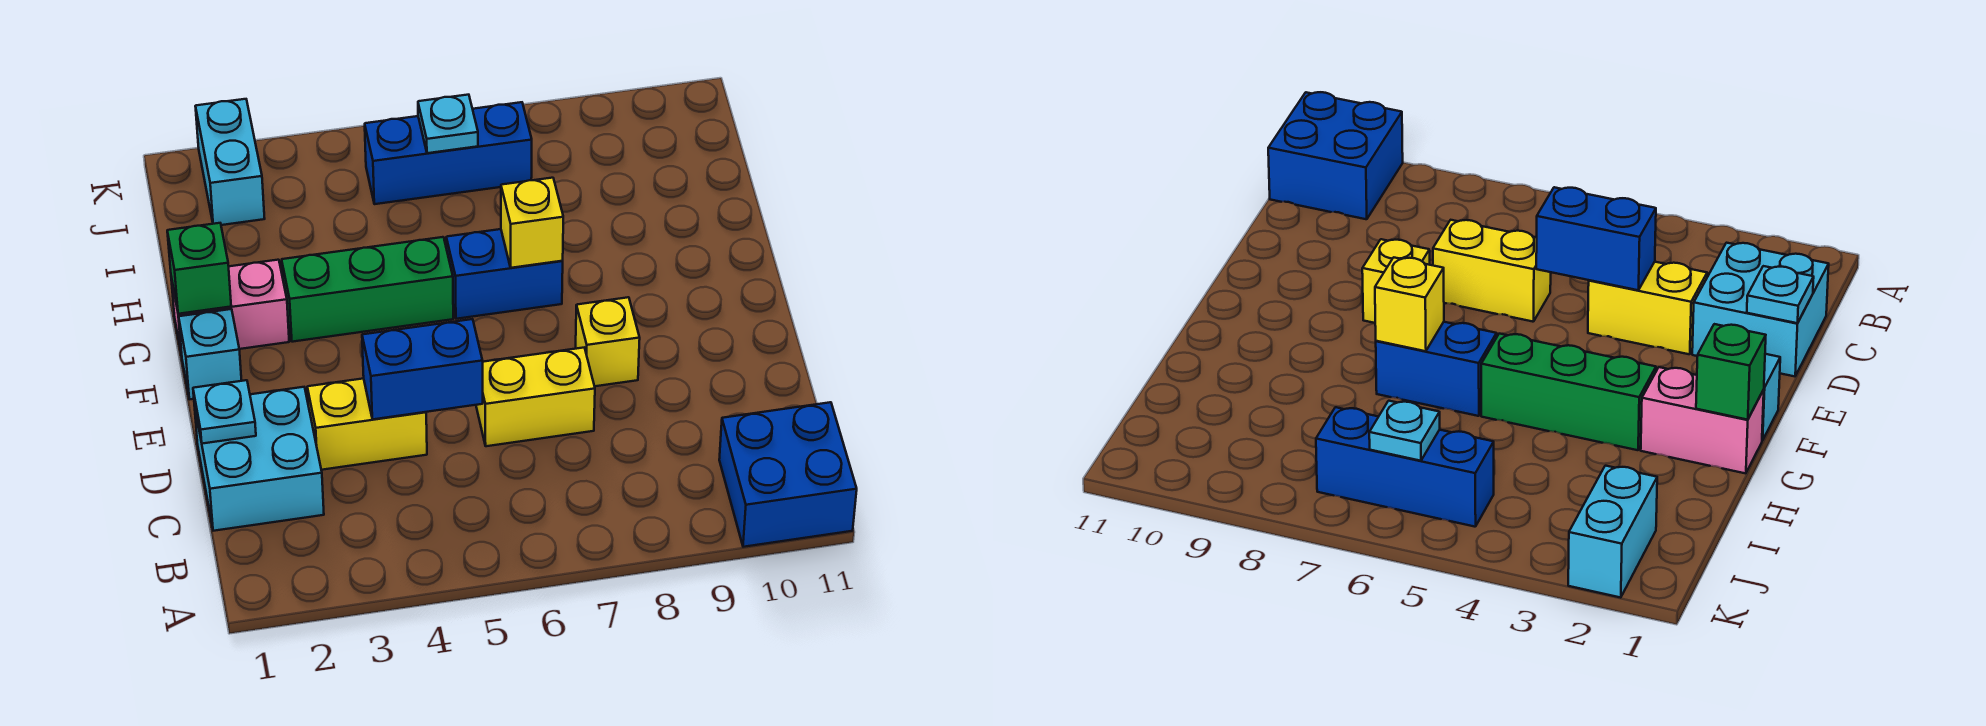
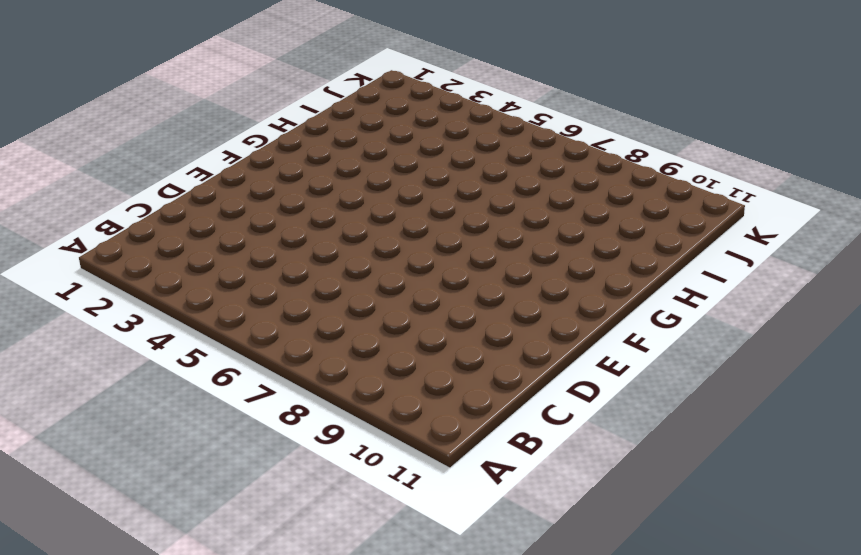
none -> blue brick A10:B11 level 1
none -> cyan brick C1:D2 level 1
none -> yellow brick D3:D4 level 1

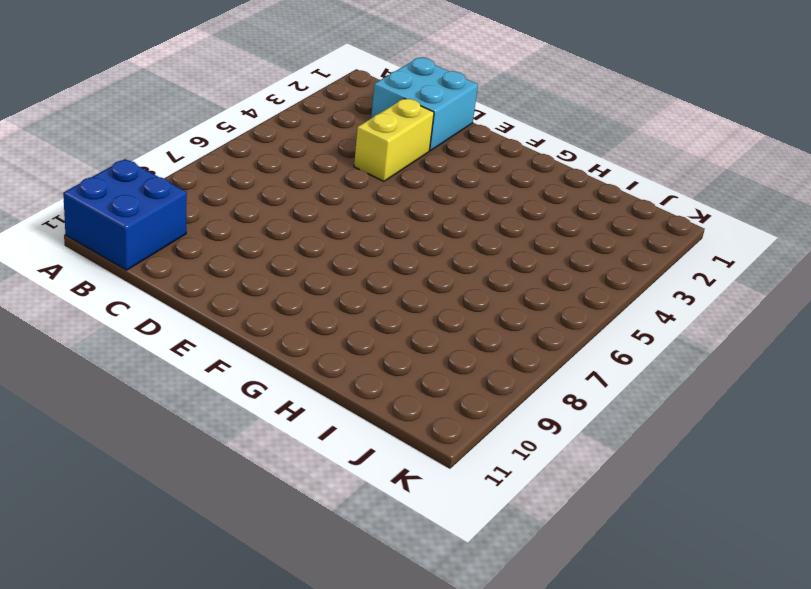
none -> yellow brick D6:D7 level 1
none -> yellow brick E8 level 1
none -> cyan brick F1 level 1

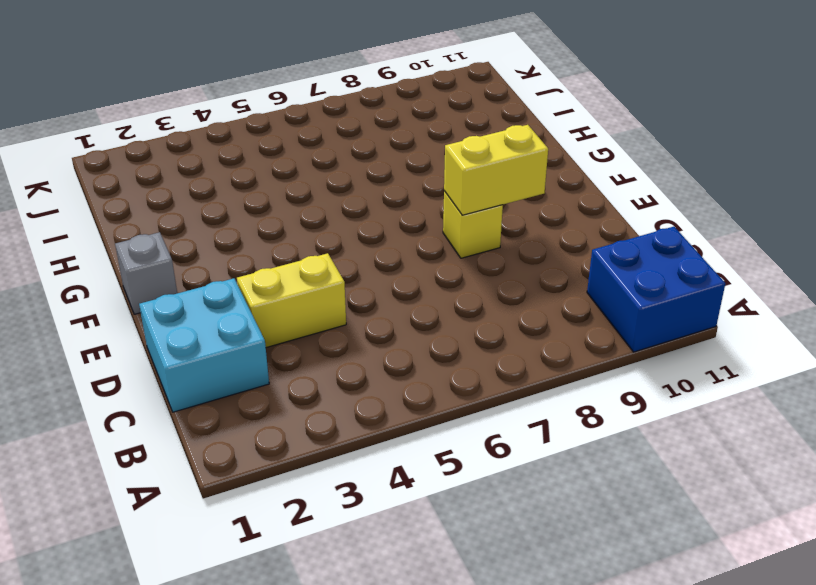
yellow brick E8:E9 level 2 -> yellow brick D6:D7 level 1
grey brick F1 level 1 -> cyan brick F1 level 1
none -> pink brick G1:G2 level 1
none -> green brick G3:G5 level 1
none -> blue brick G6:G7 level 1

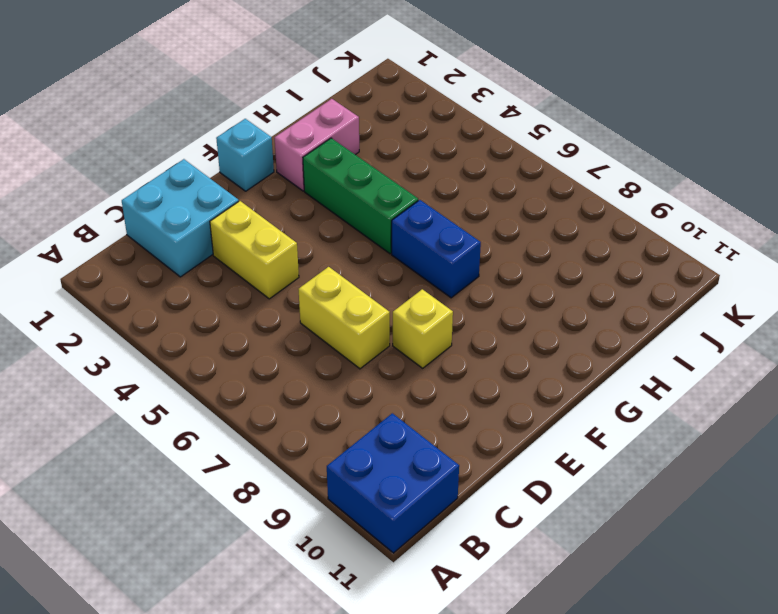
pink brick G2:H2 level 1 -> pink brick G1:G2 level 1
none -> cyan brick J2:K2 level 1
none -> blue brick J5:J7 level 1
none -> cyan plate D1 level 2

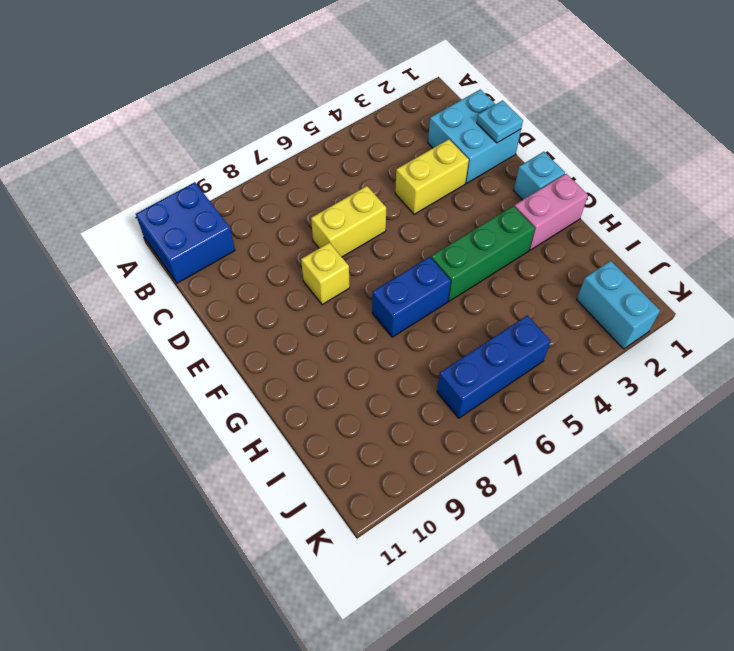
none -> blue brick D4:D5 level 2
none -> green brick G1 level 2
none -> yellow brick G7 level 2

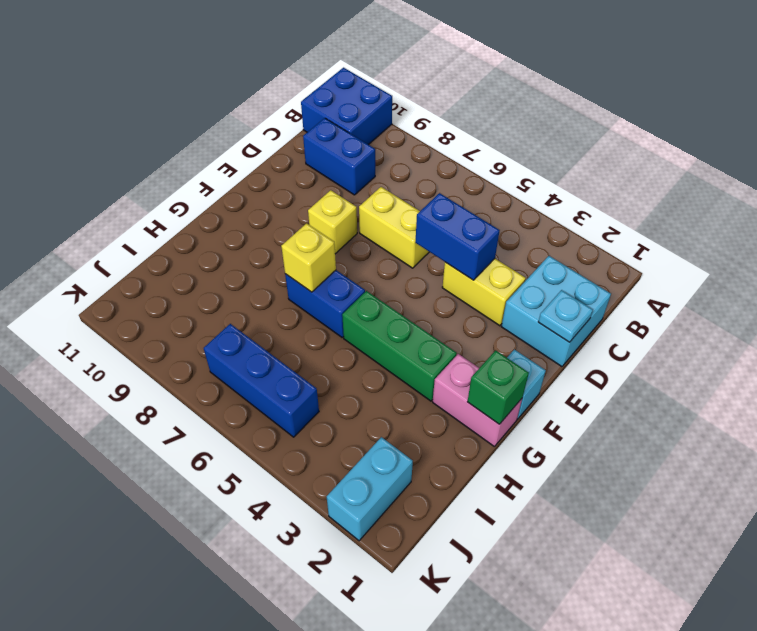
blue brick C9:C10 level 1 -> none
none -> cyan plate J6 level 2

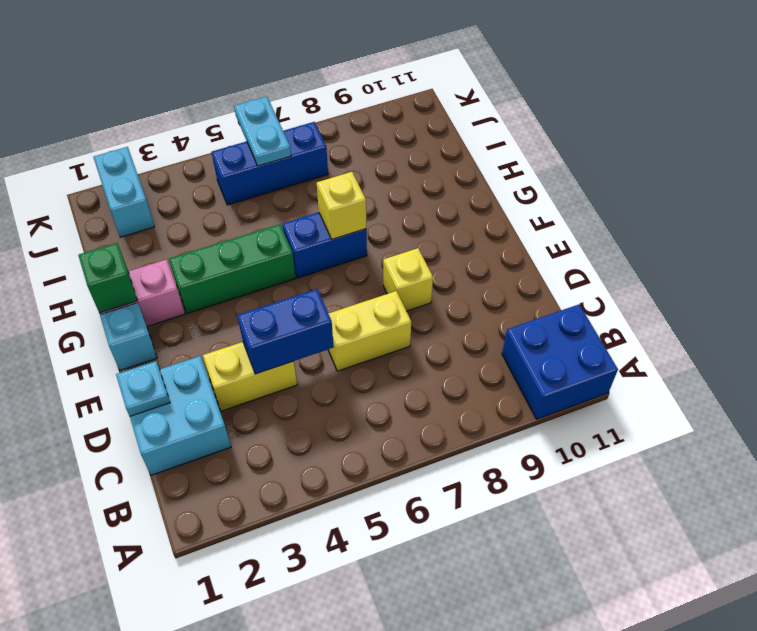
cyan plate J6:K6 level 2 -> cyan plate J6 level 2

